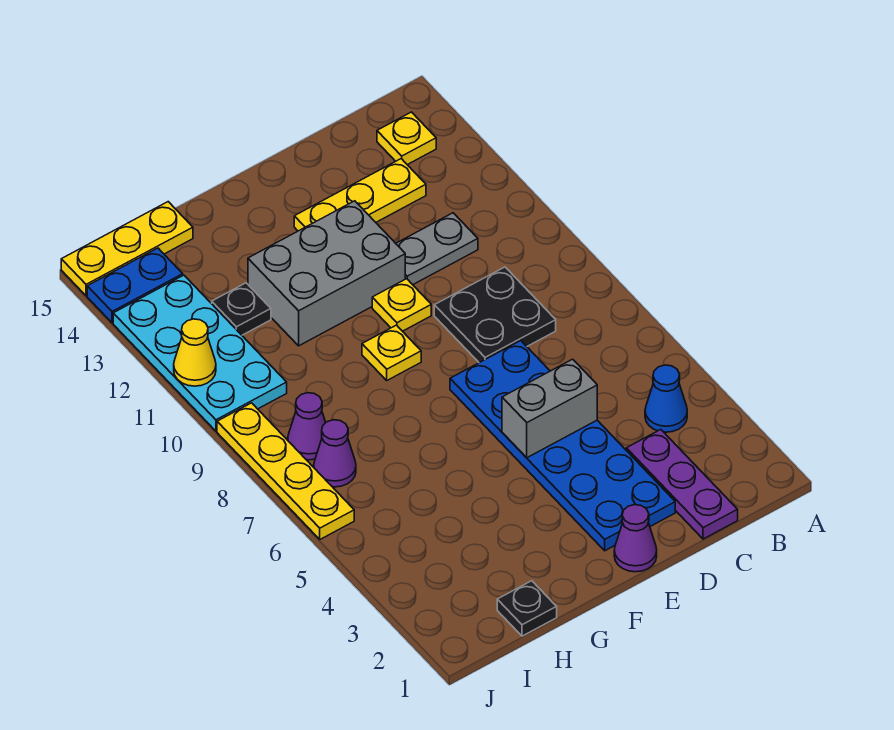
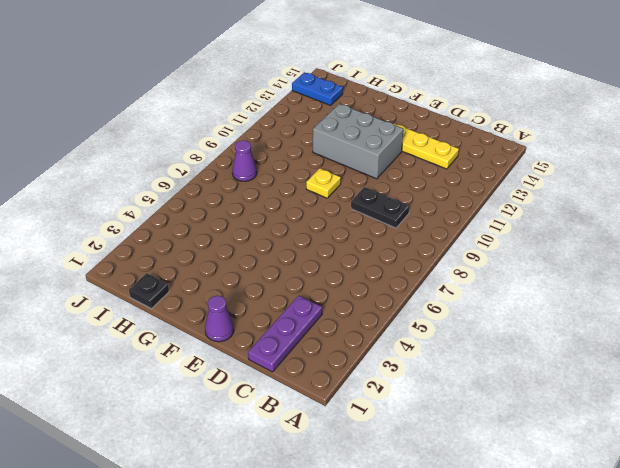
black plate C9:D9 level 1 -> black plate C8:D9 level 1
none -> blue cone B4 level 1
none -> yellow plate B14 level 1
none -> grey plate C11:D11 level 1

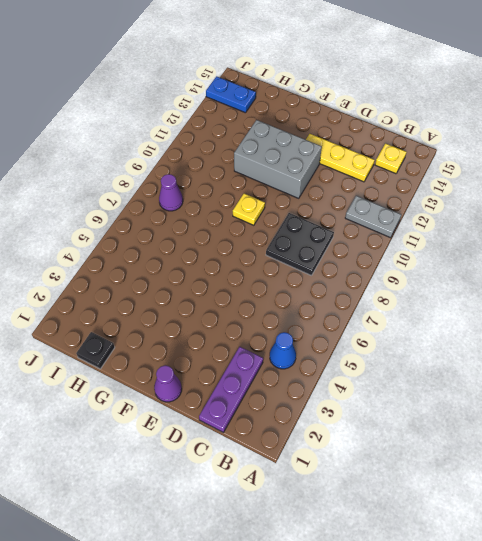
grey plate A11:B11 level 1 -> grey plate C11:D11 level 1
none -> blue plate D2:E7 level 1
none -> yellow plate E10 level 1
none -> black plate H12 level 1

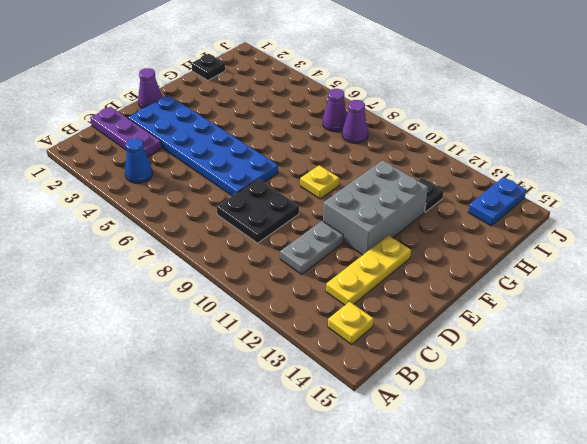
none -> yellow plate E10 level 1
none -> yellow plate H15:J15 level 1
none -> cyan plate I10:J13 level 1

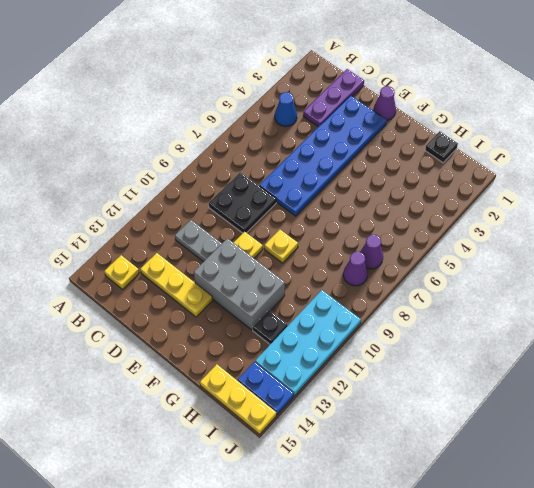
none -> yellow plate J6:J9 level 1
none -> grey brick D5:E5 level 2
none -> yellow cone J11 level 2

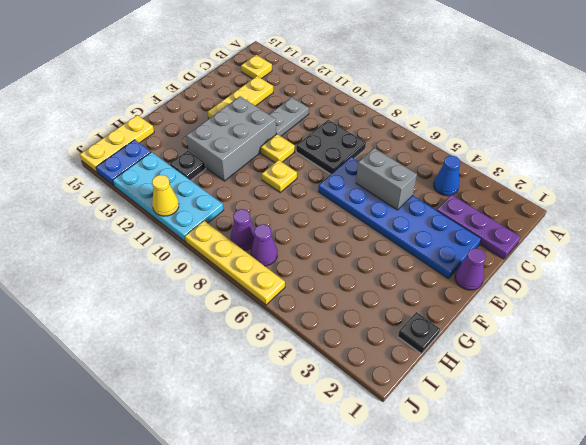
grey brick D5:D6 level 2 -> grey brick D5:E5 level 2

